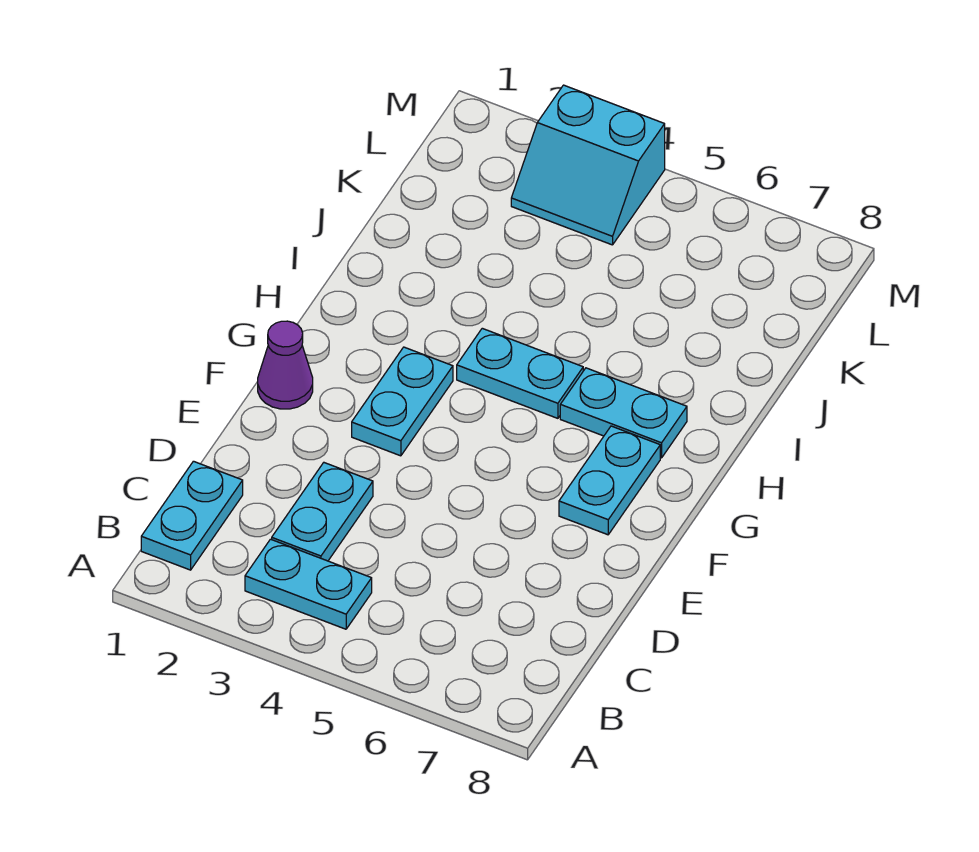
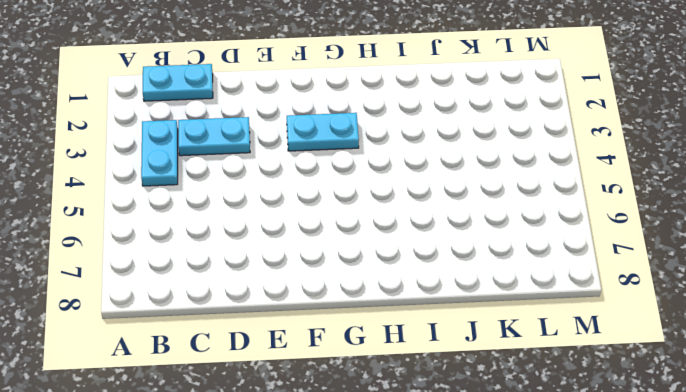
none -> purple cone F1 level 1
none -> cyan plate F7:G7 level 1

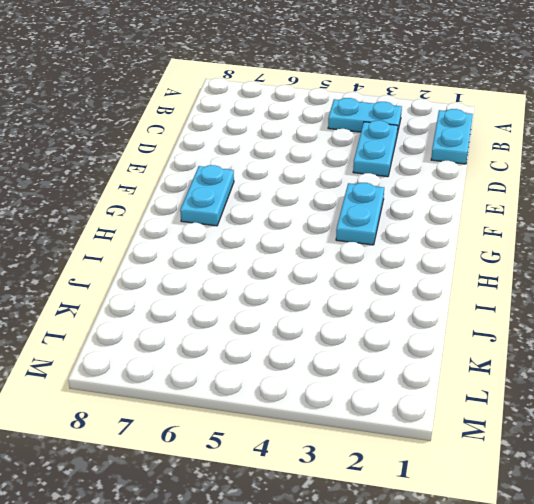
none -> purple cone F1 level 1
none -> cyan plate H4:H5 level 1

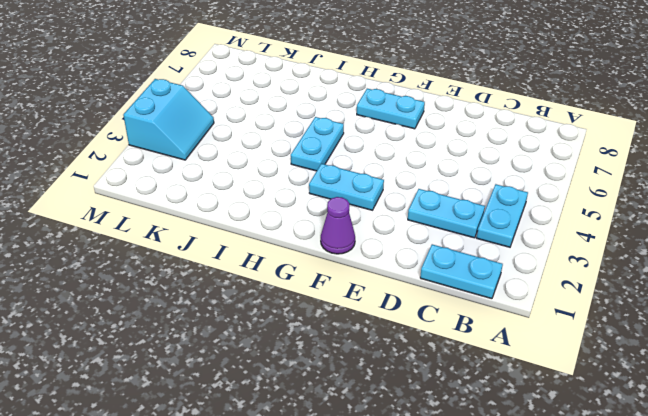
none -> cyan plate H6:H7 level 1

